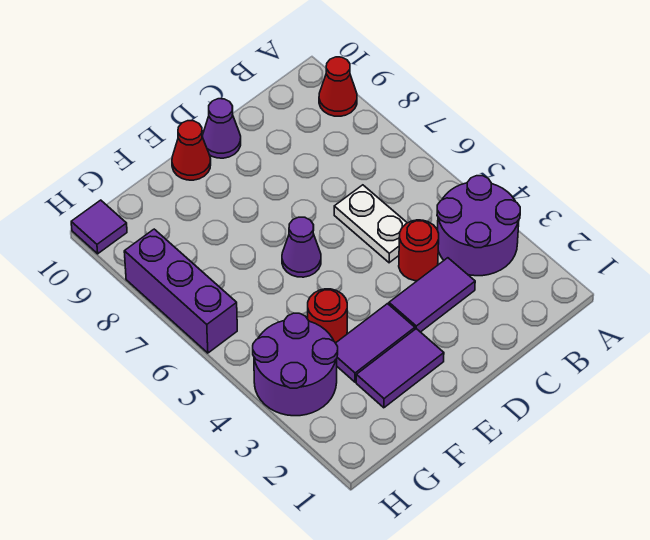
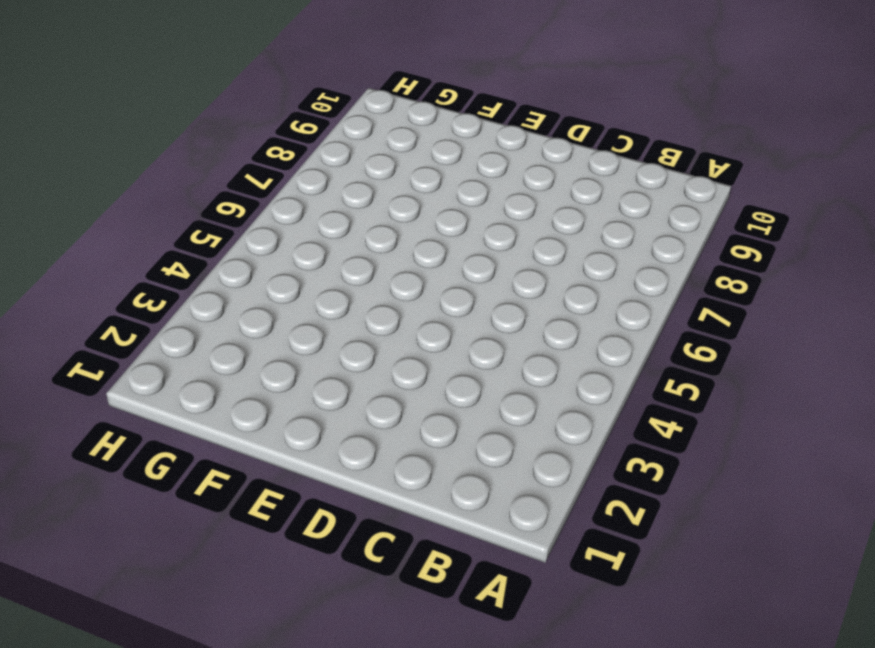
none -> purple round brick A3:B4 level 1
none -> red cone A9 level 1
none -> purple tile C3:D3 level 1

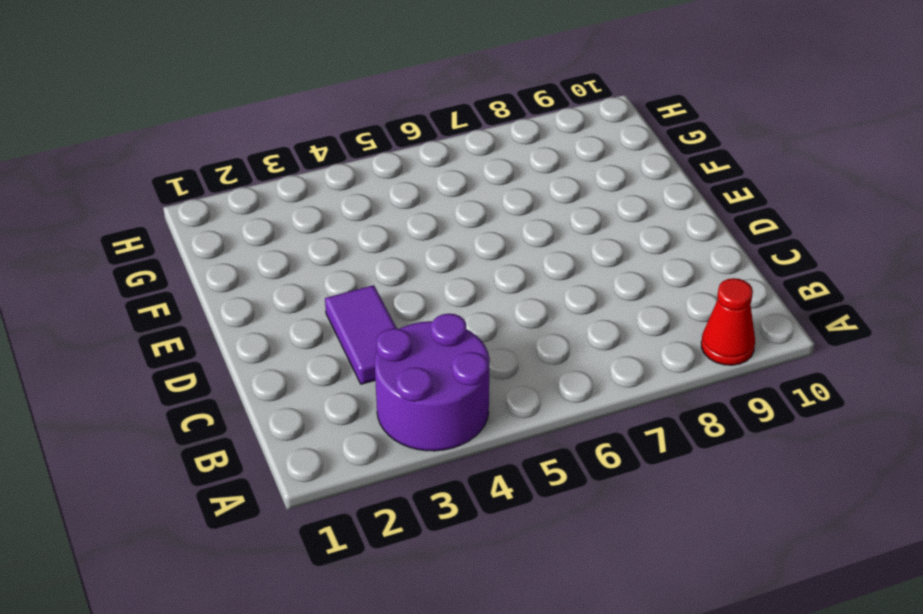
none -> red round brick C4 level 1
none -> white plate C5:C6 level 1
none -> purple cone D10 level 1

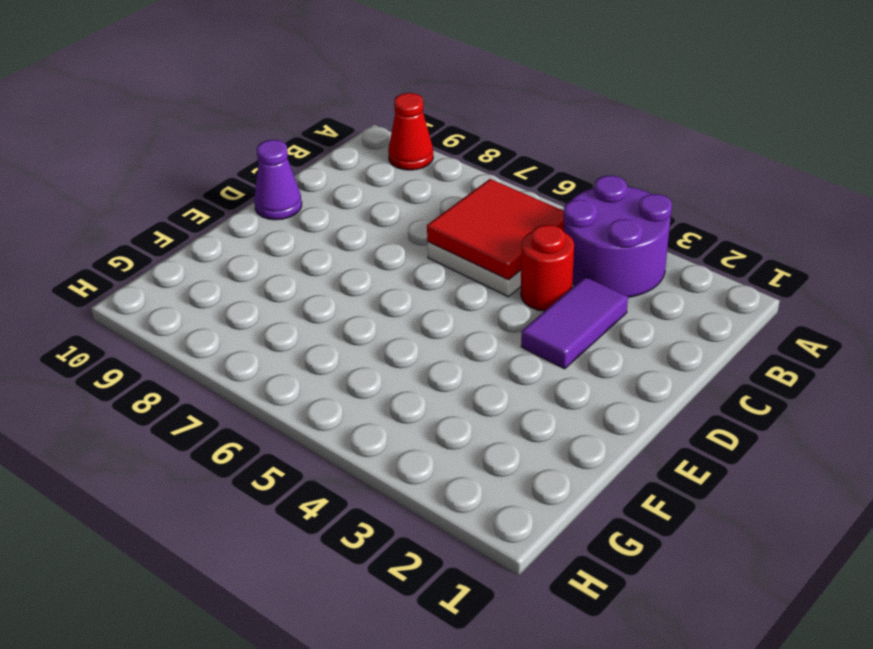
red tile B5:C6 level 2 -> none
none -> purple tile E2:F2 level 1
none -> purple tile E3:F3 level 1
none -> purple cone E6 level 1

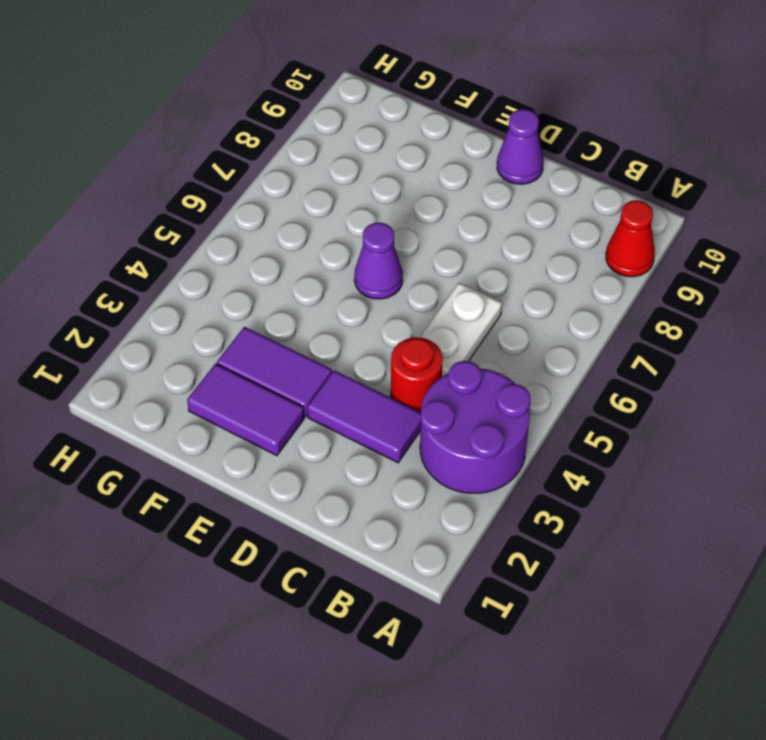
none -> red cone E10 level 1
none -> red round brick F4 level 1
none -> purple round brick G3:H4 level 1

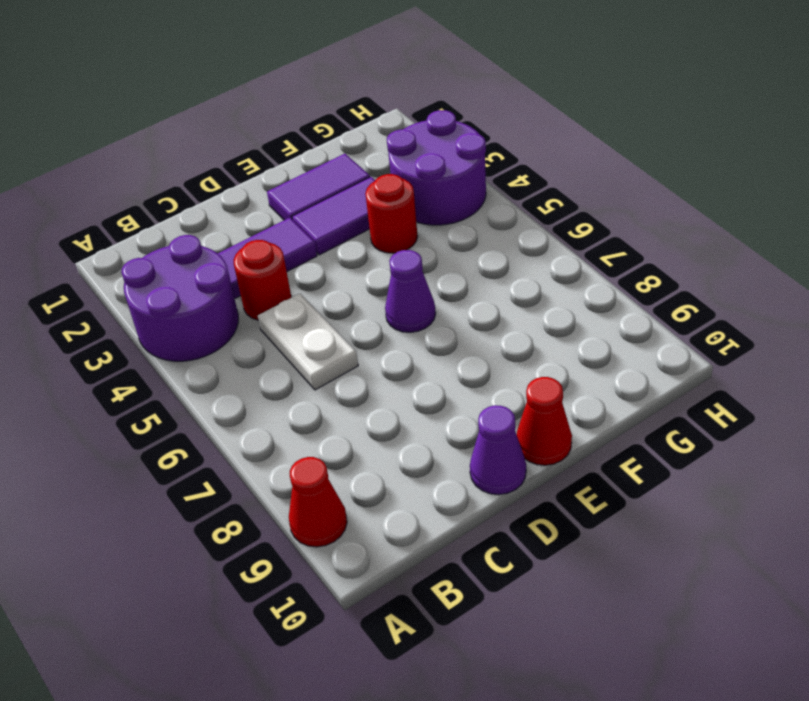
none -> purple brick H6:H8 level 1
none -> purple tile H10 level 1

